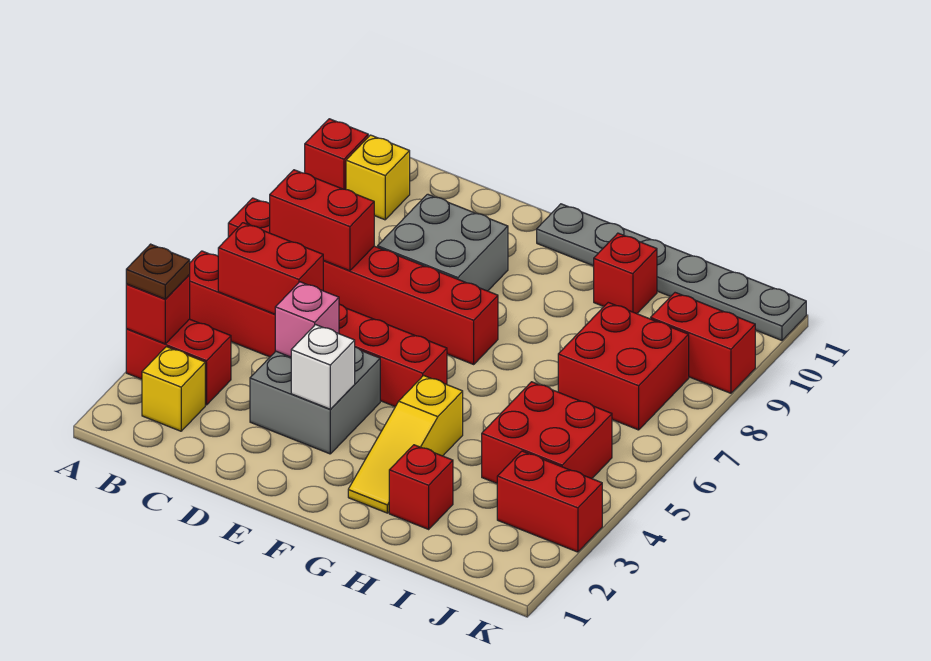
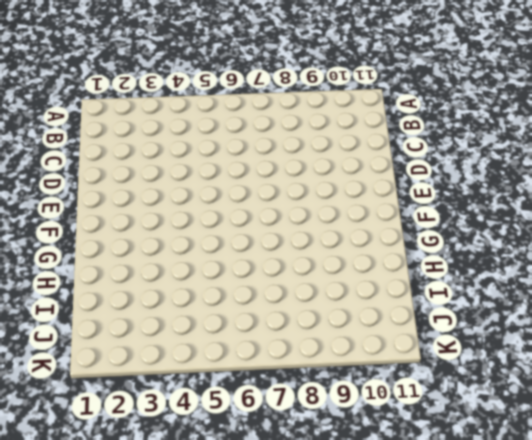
none -> red brick A3:B3 level 1
none -> red brick A5:F5 level 1
none -> red brick A7:F7 level 1

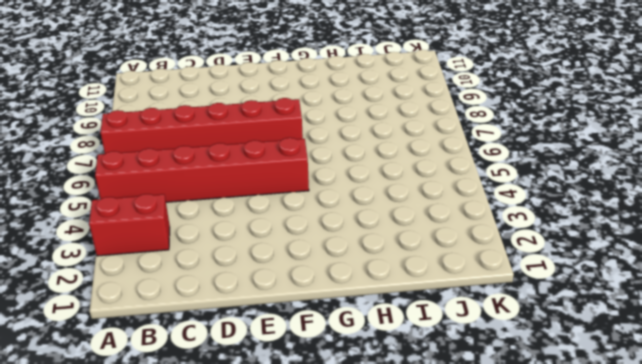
none -> red brick A10 level 1
none -> yellow brick B2 level 1
none -> yellow brick B10 level 1

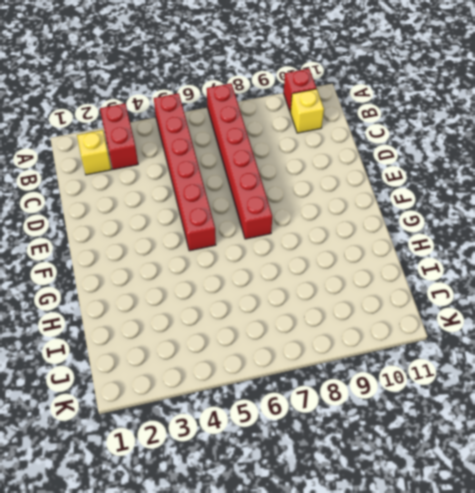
none -> grey brick D3:E4 level 1
none -> grey brick D8:E9 level 1
none -> grey plate F11:K11 level 1

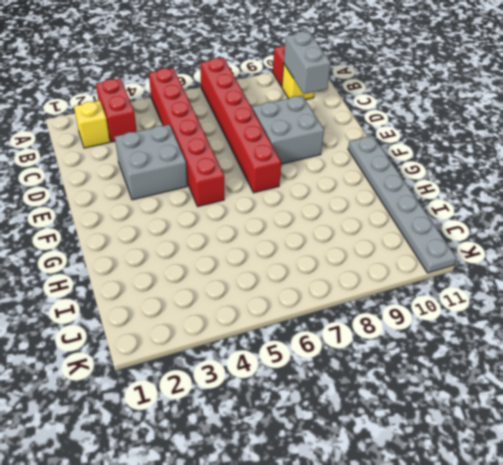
grey brick B10:C10 level 2 -> none
none -> yellow slope G2:G4 level 1 top 4
none -> red brick H2 level 1
none -> red brick H10 level 1

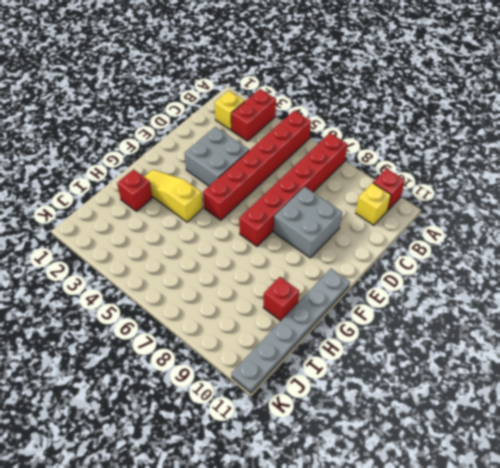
none -> red brick I4:J5 level 1
none -> red brick I7:J8 level 1
none -> red brick J3:K3 level 1

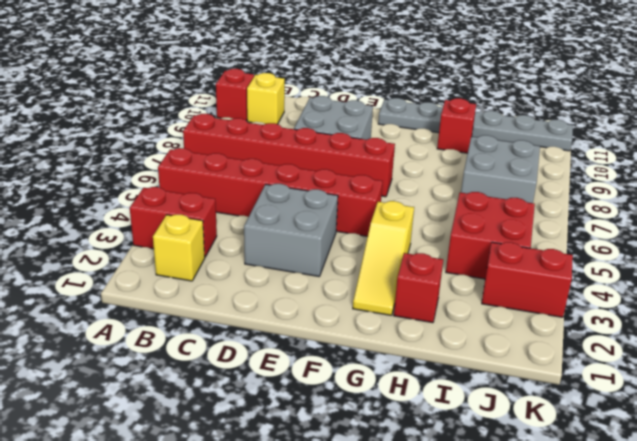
grey brick I7:J8 level 1 -> red brick I7:J8 level 1
none -> red brick J9:K9 level 1
none -> red brick A3 level 2
none -> red brick B5:C5 level 2

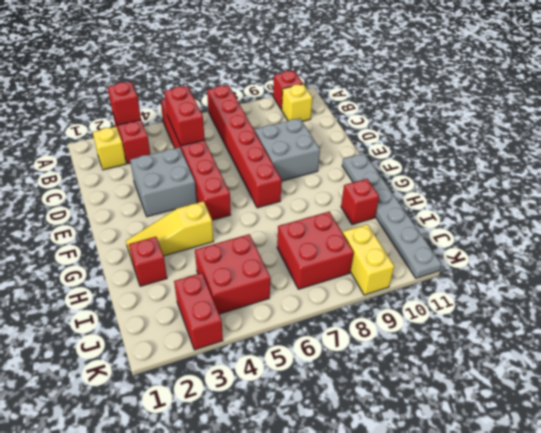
yellow brick J9:K9 level 1 -> red brick J9:K9 level 1
none -> red brick B7:C7 level 2
none -> pink brick D4 level 2
none -> white brick E3 level 2

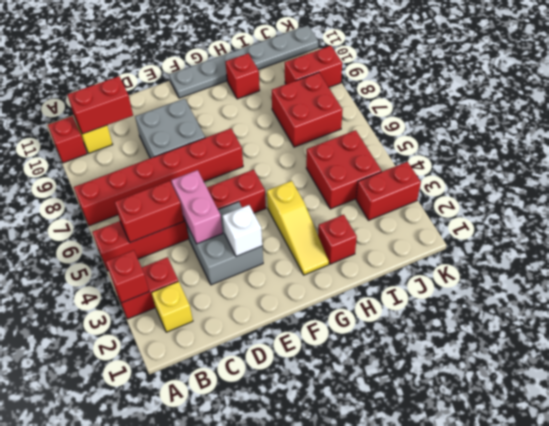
red brick B10:C10 level 2 -> red brick B7:C7 level 2
pink brick D4:D5 level 2 -> pink brick D4 level 2
none -> brown plate A3 level 3

